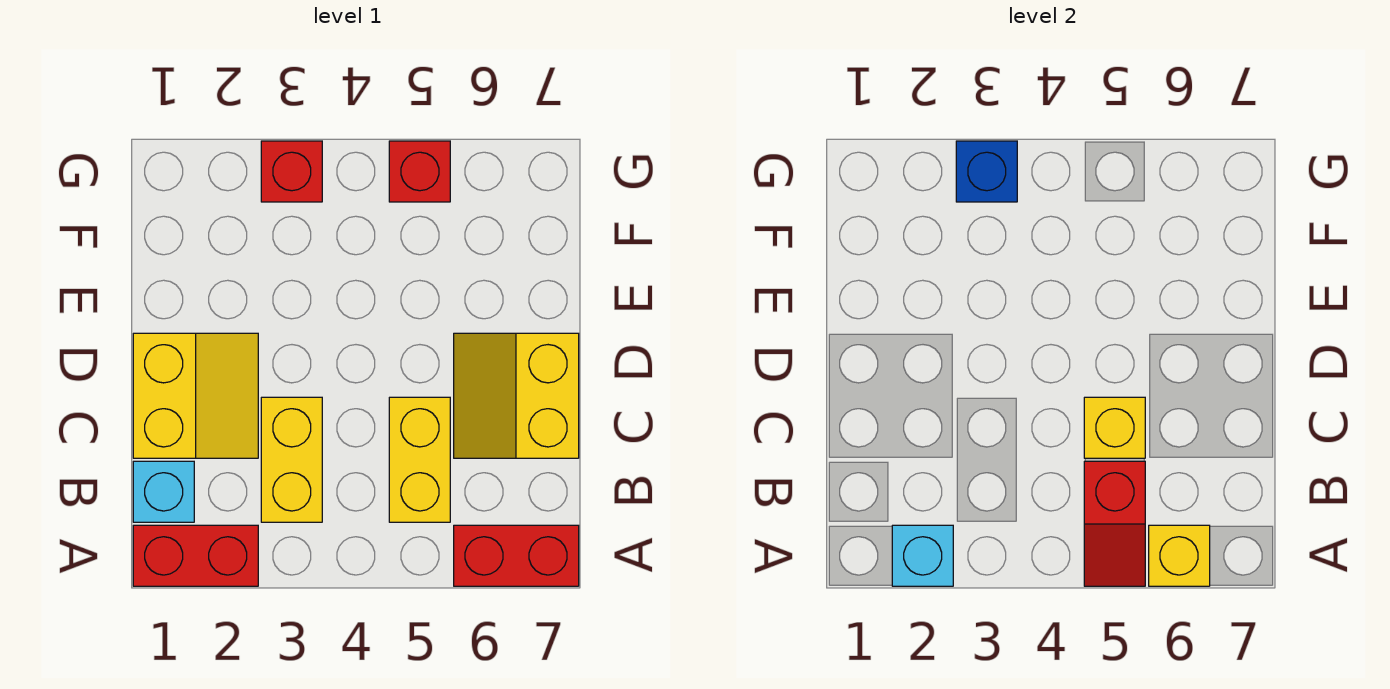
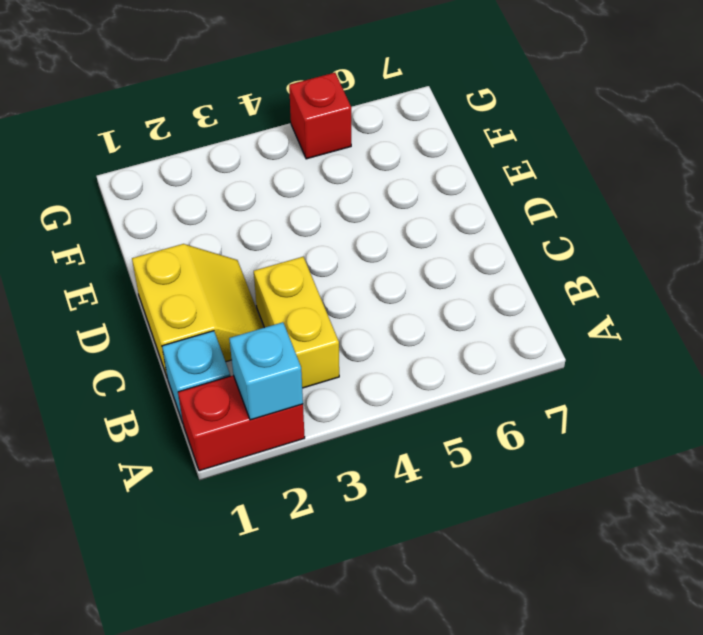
none -> red brick A6:A7 level 1
none -> yellow brick B5:C5 level 1
none -> yellow slope C6:D7 level 1 top 7

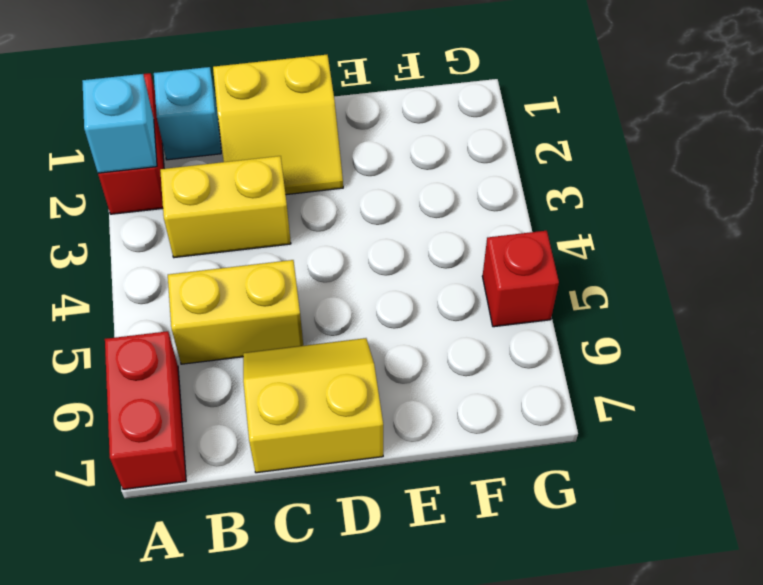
none -> red brick G3 level 1
none -> red slope A5:B5 level 2 top B
none -> yellow brick A6 level 2

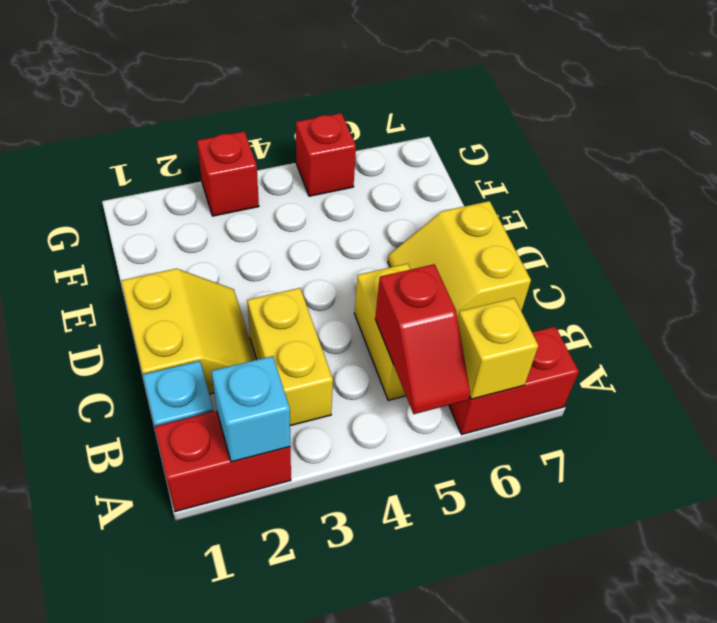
none -> yellow brick C5 level 2
none -> blue brick G3 level 2

